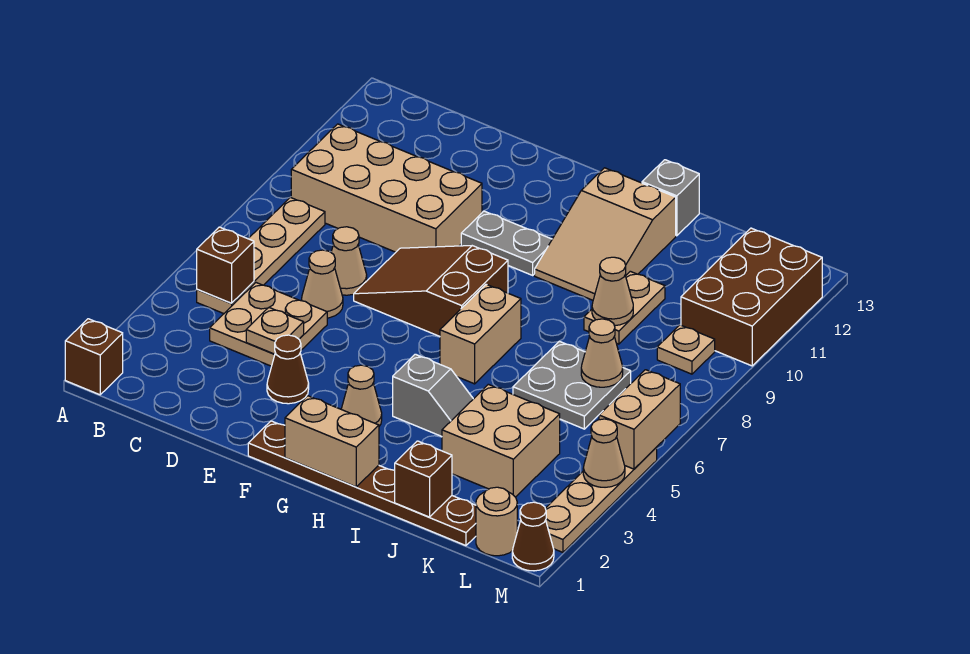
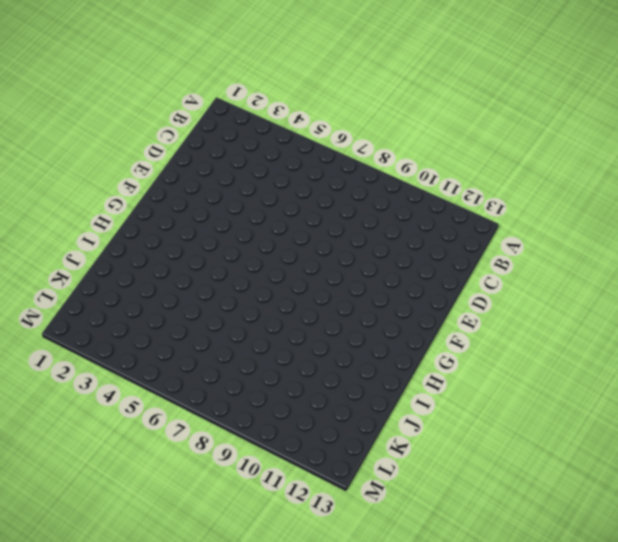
none -> brown brick A1 level 1
none -> tan plate B5:B8 level 1
none -> tan brick B9:E10 level 1
none -> tan plate C4:D5 level 1

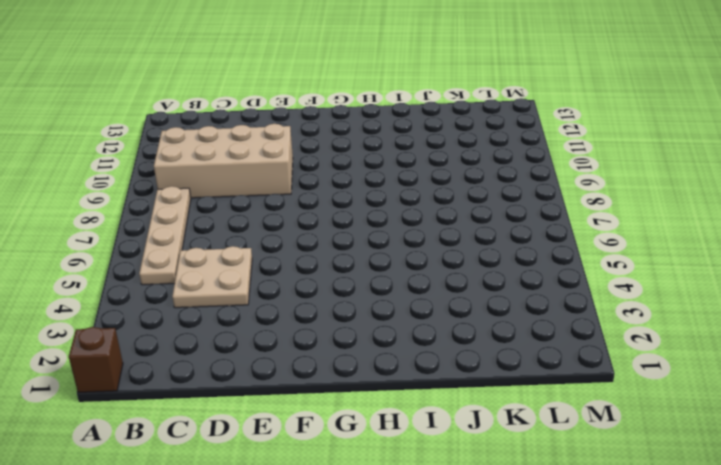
none -> tan cone D6 level 1
none -> tan cone D7 level 1
none -> brown cone E3 level 1
none -> brown slope E7:G8 level 1 top G

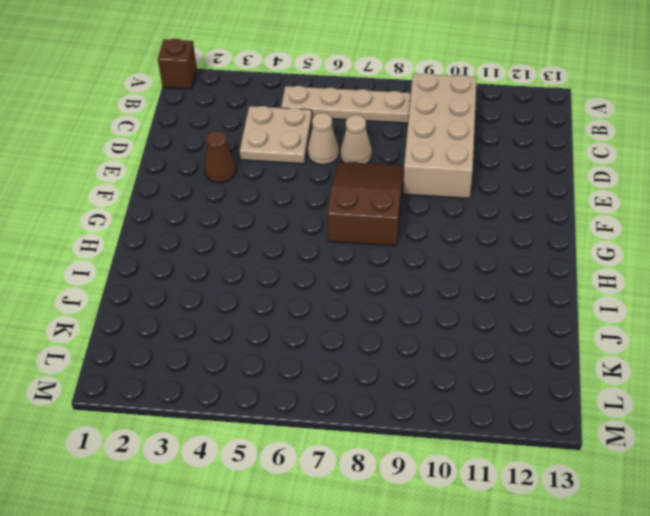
none -> brown plate F1:K1 level 1
none -> grey plate F10:G10 level 1
none -> tan cone G3 level 1
none -> grey slope H4:I4 level 1 top H

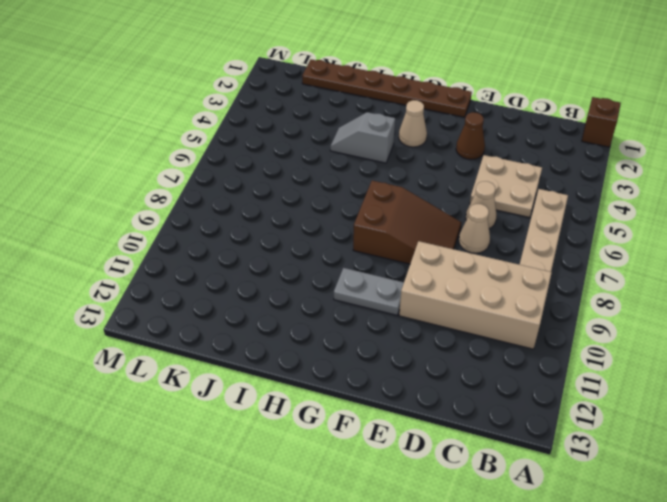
none -> tan brick H6:H7 level 1
none -> tan slope H10:I12 level 1 top 12
none -> grey brick I13 level 1
none -> tan brick J3:K4 level 1

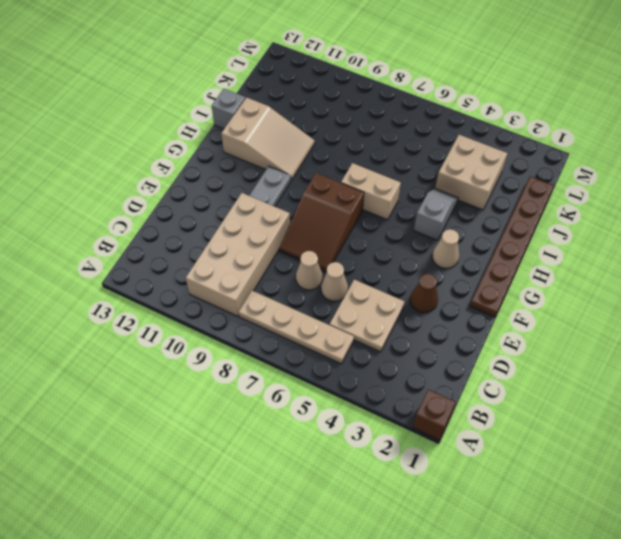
none -> grey plate J6:K7 level 1
none -> tan plate J9:J10 level 1
none -> tan round brick L1 level 1
none -> tan plate L9 level 1

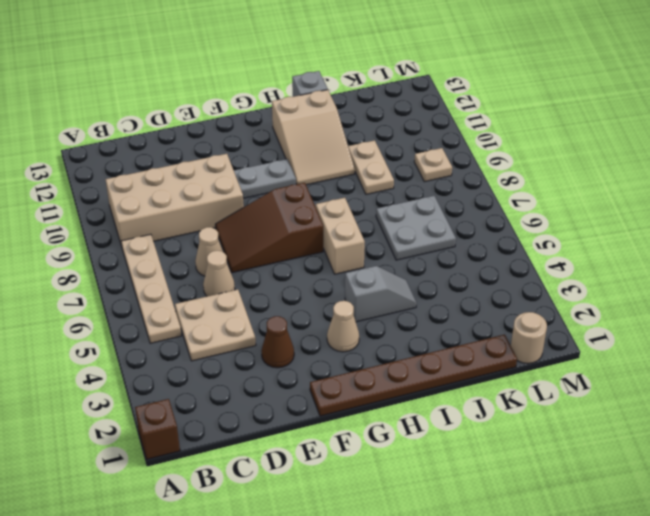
none -> tan brick J3:K4 level 1
none -> brown brick L10:M12 level 1
none -> brown cone M1 level 1
none -> tan plate M2:M5 level 1

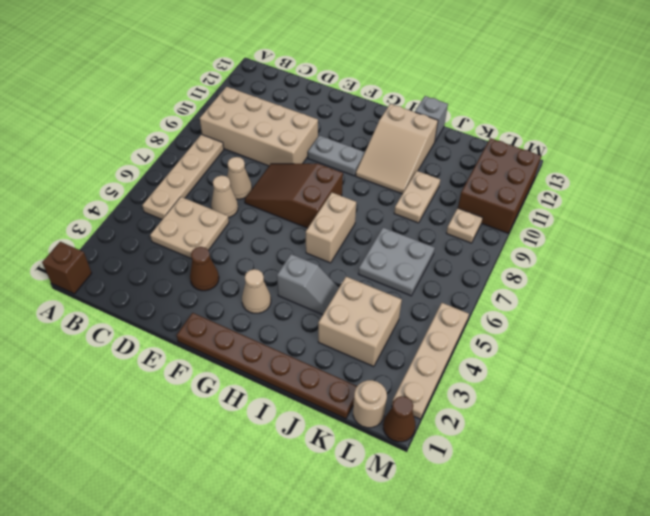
none -> brown brick B5 level 2
none -> tan plate D4 level 2
none -> tan brick G1:H1 level 2
none -> brown brick J1 level 2

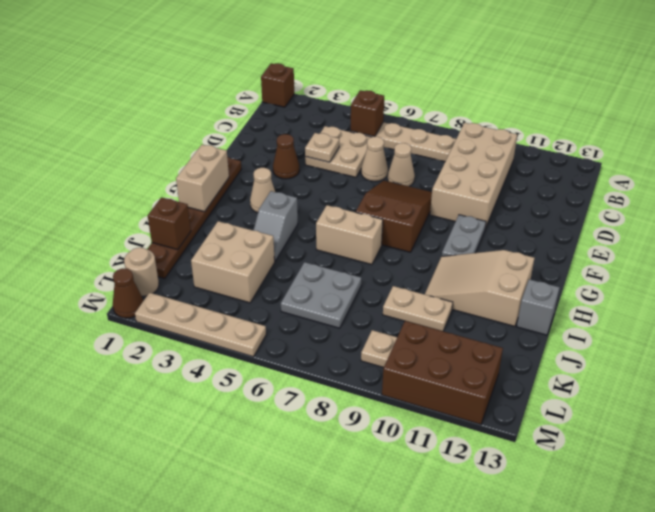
none -> tan cone J9 level 2
none -> tan cone K7 level 2
none -> tan cone M4 level 2
none -> tan brick M5:M6 level 2

